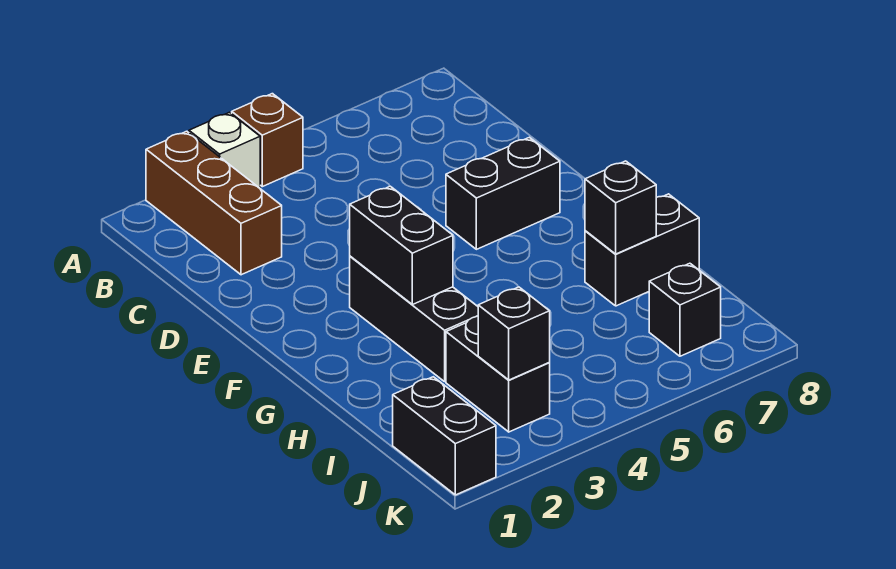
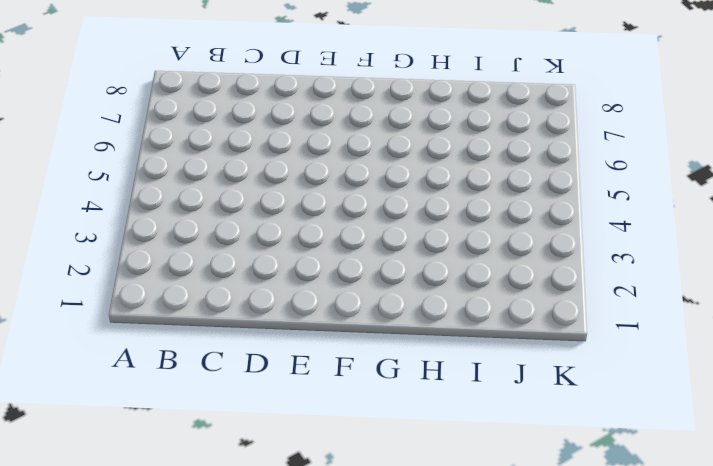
none -> brown brick A2:C2 level 1
none -> white brick A3 level 1
none -> brown brick A4 level 1

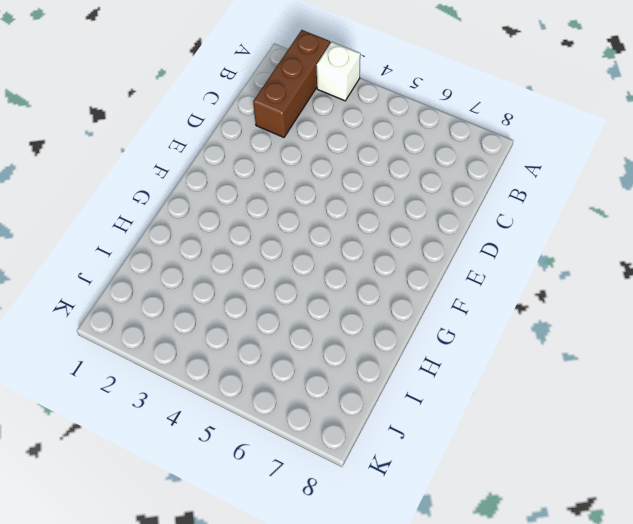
none -> brown brick A4 level 1
none -> black brick E6:E7 level 1
none -> black brick F3:H3 level 1

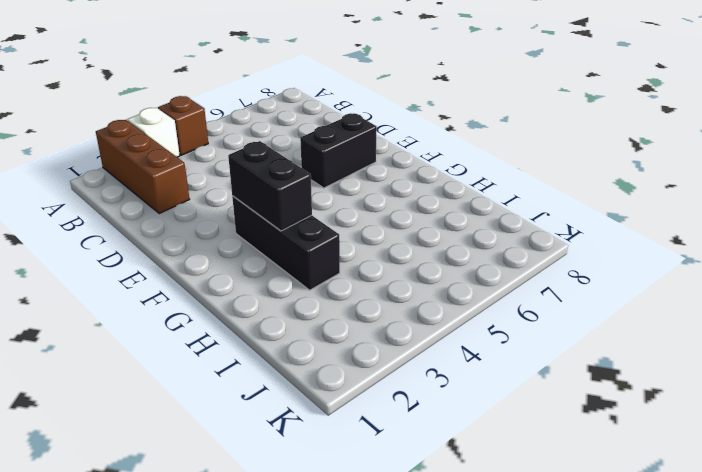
none -> black brick H7:H8 level 1
none -> black brick I3:J3 level 1
none -> black brick J1:K1 level 1

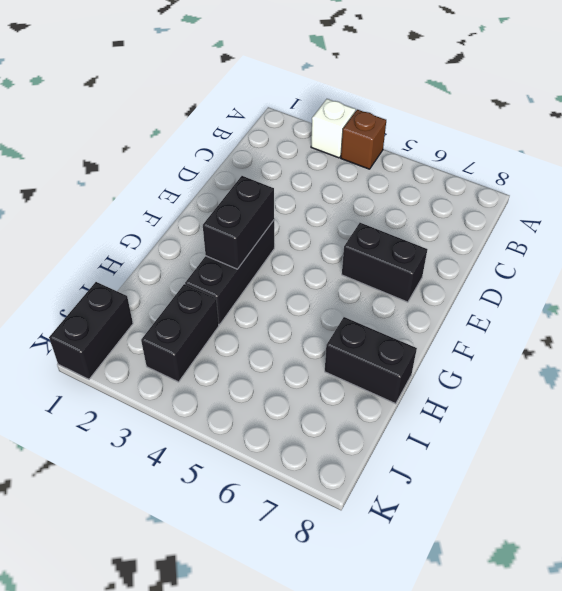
none -> brown brick A2:C2 level 1
none -> black brick J7 level 1
none -> black brick H7 level 2

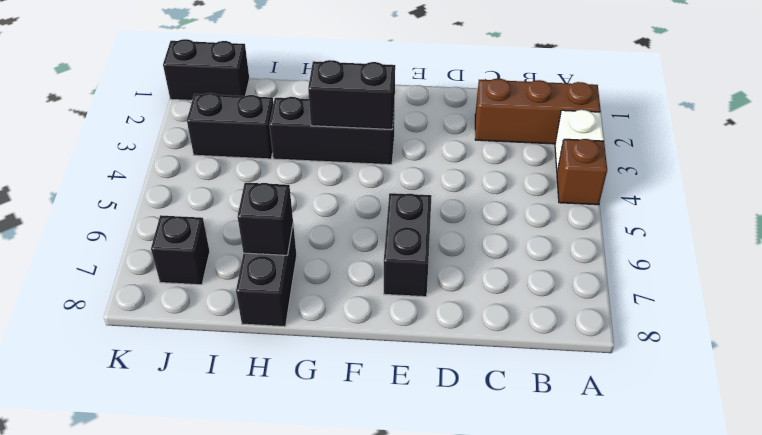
none -> black brick J3 level 2

